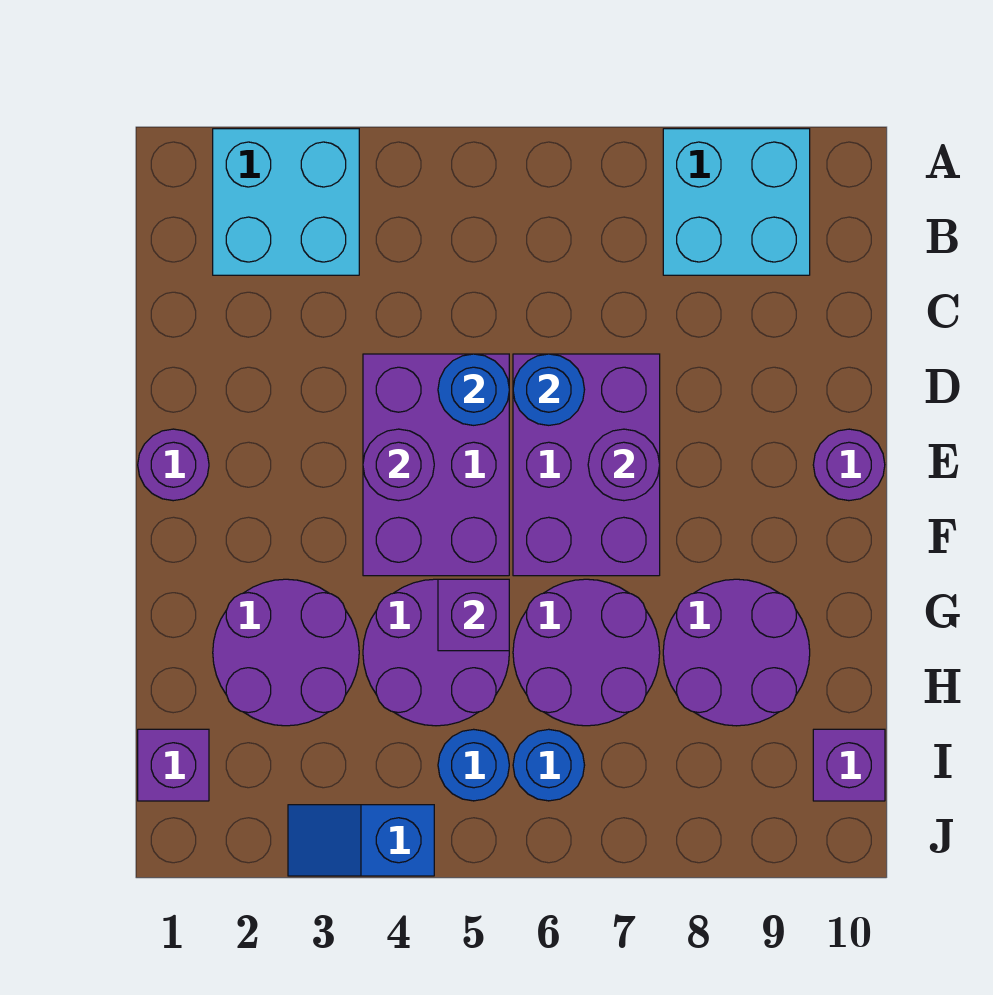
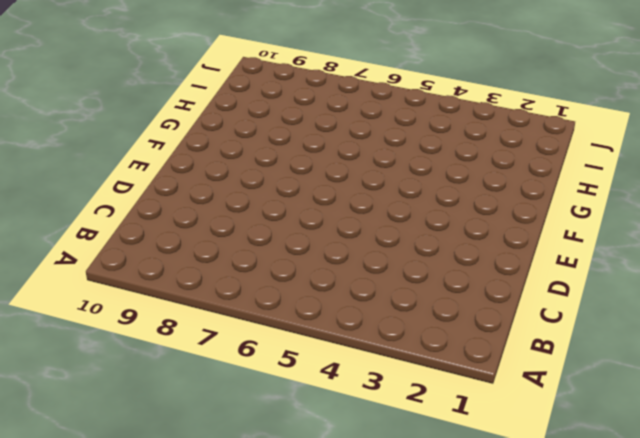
none -> cyan brick A2:B3 level 1
none -> cyan brick A8:B9 level 1
none -> purple brick D4:F5 level 1

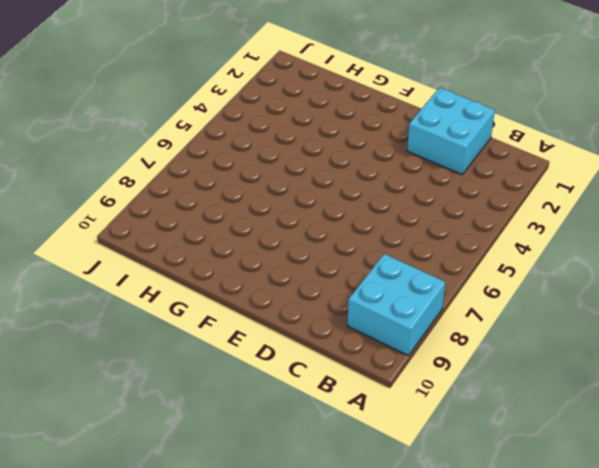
cyan brick C1:D2 level 1 -> cyan brick A2:B3 level 1
none -> purple brick D4:F5 level 1
none -> purple brick D6:F7 level 1
none -> purple round brick E1 level 1

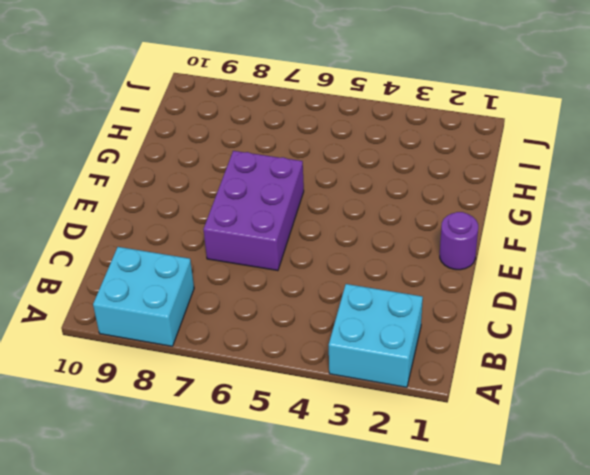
none -> purple brick D4:F5 level 1
none -> purple round brick E10 level 1
none -> purple round brick G2:H3 level 1

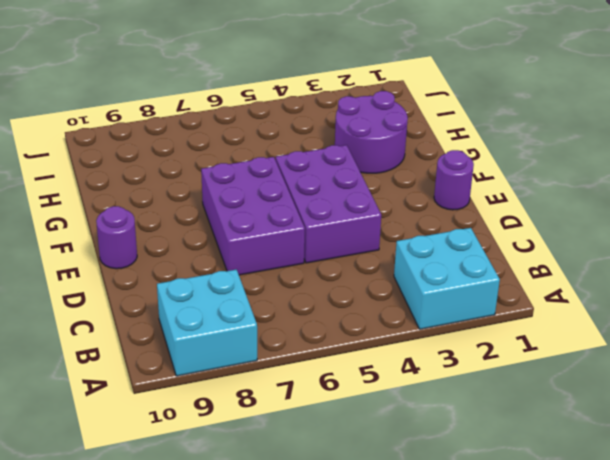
none -> purple round brick G4:H5 level 1
none -> purple round brick G6:H7 level 1
none -> purple round brick G8:H9 level 1

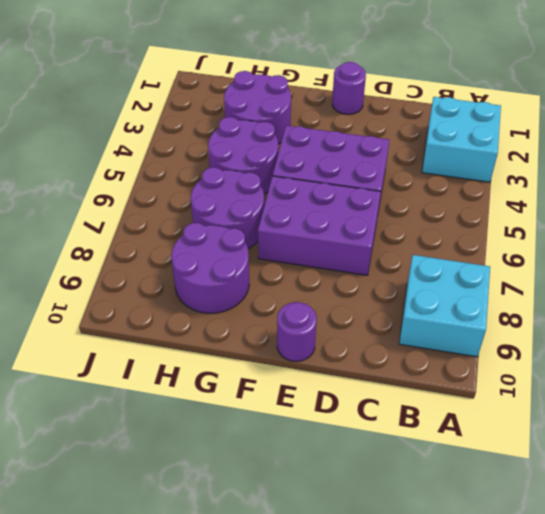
none -> purple brick I1 level 1
none -> blue round brick I5 level 1
none -> blue round brick I6 level 1

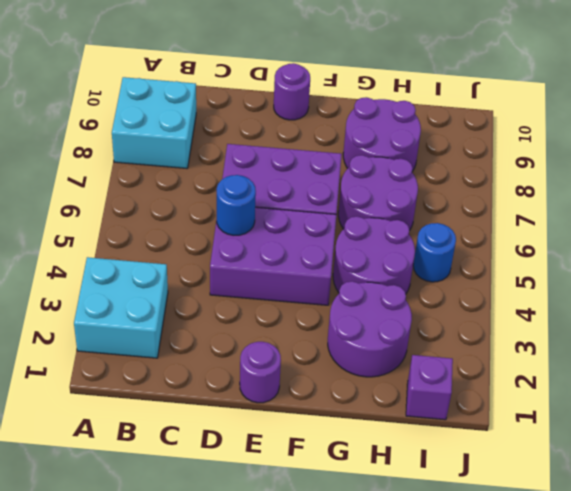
none -> blue round brick I6 level 1
none -> purple brick I10 level 1
none -> blue slope J3:J4 level 1 top 4

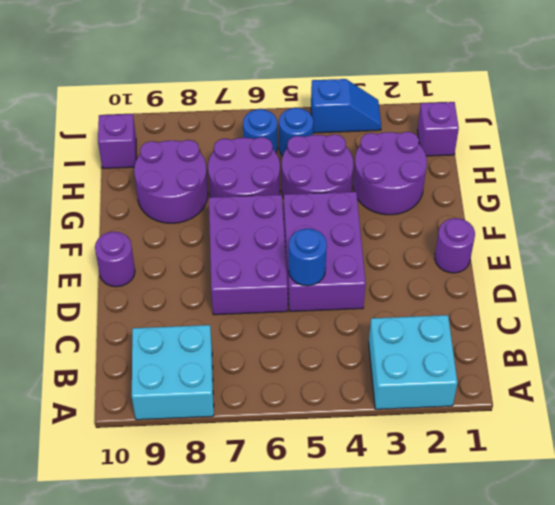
none -> blue round brick D6 level 2
none -> purple round brick E4 level 2
none -> purple round brick E7 level 2

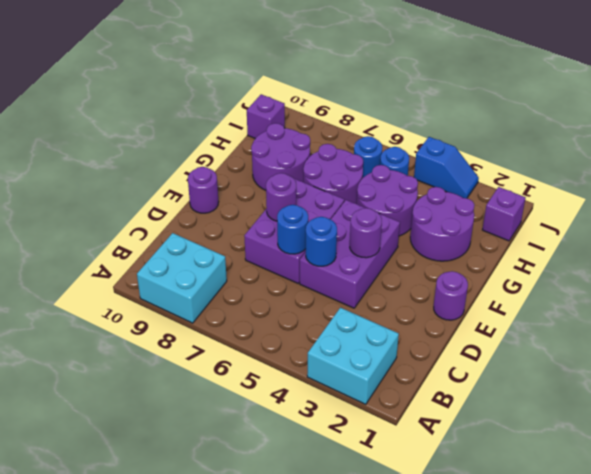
none -> purple brick G5 level 2

